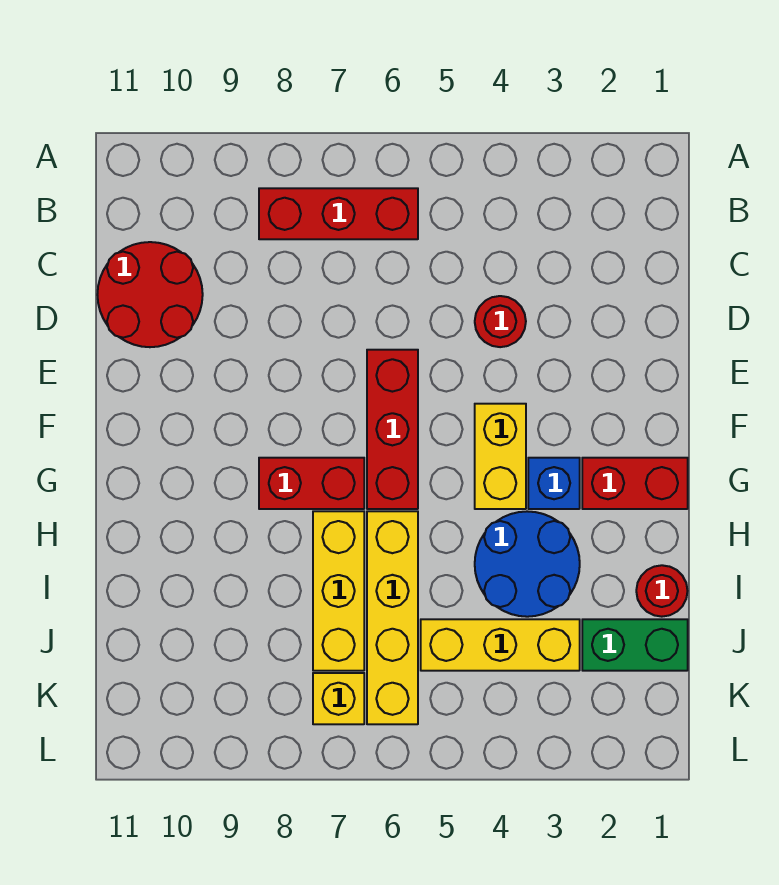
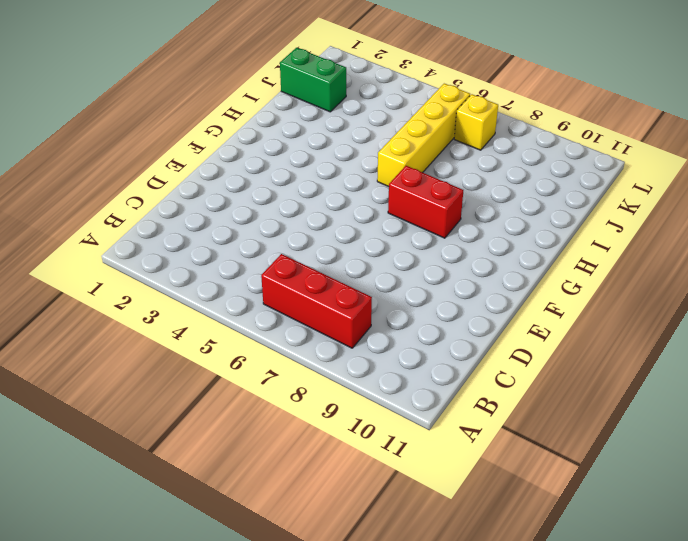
none -> red round brick C10:D11 level 1
none -> red round brick D4 level 1
none -> red brick E6:G6 level 1

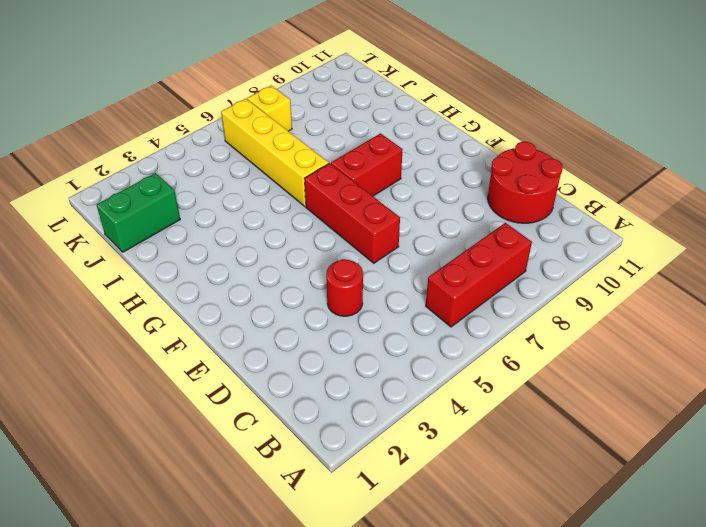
none -> yellow brick F4:G4 level 1
none -> red brick G1:G2 level 1
none -> blue brick G3 level 1

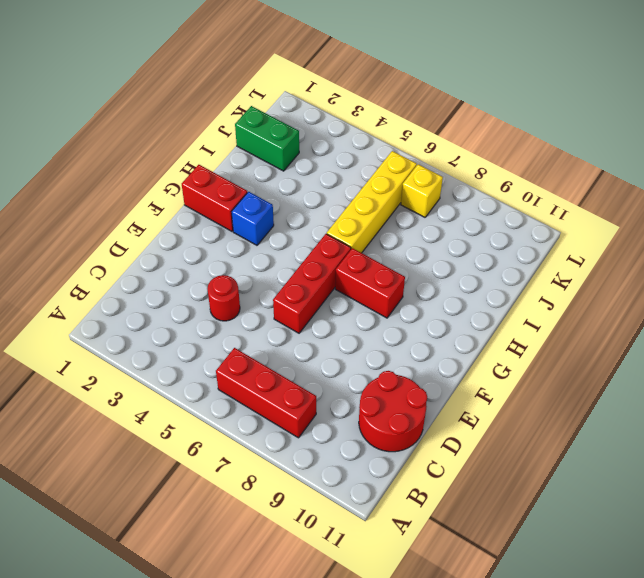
none -> yellow brick F4:G4 level 1
none -> blue round brick H3:I4 level 1
none -> yellow brick H7:J7 level 1

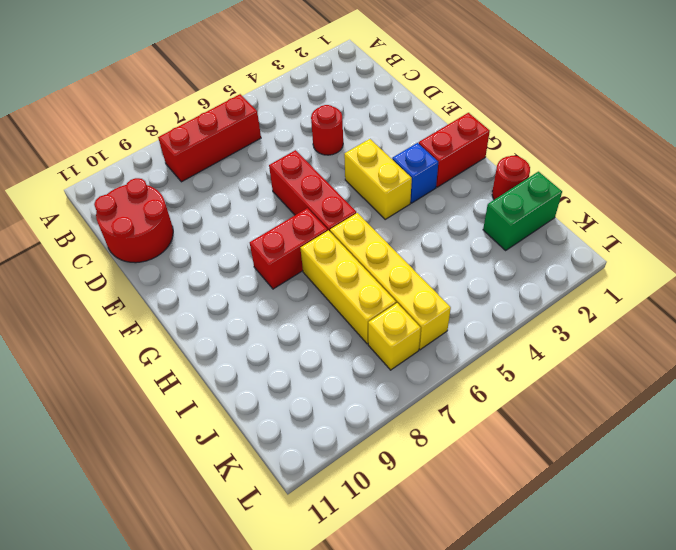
none -> blue round brick H3:I4 level 1
none -> yellow brick J3:J5 level 1

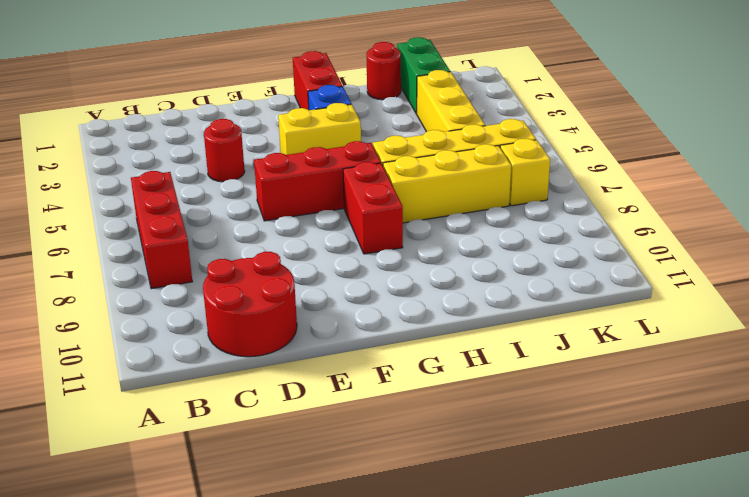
none -> blue round brick H3:I4 level 1

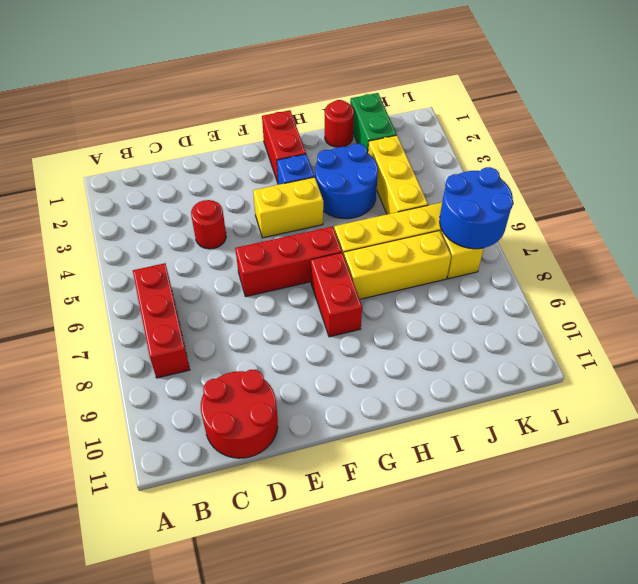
blue round brick K6:L7 level 2 -> none

